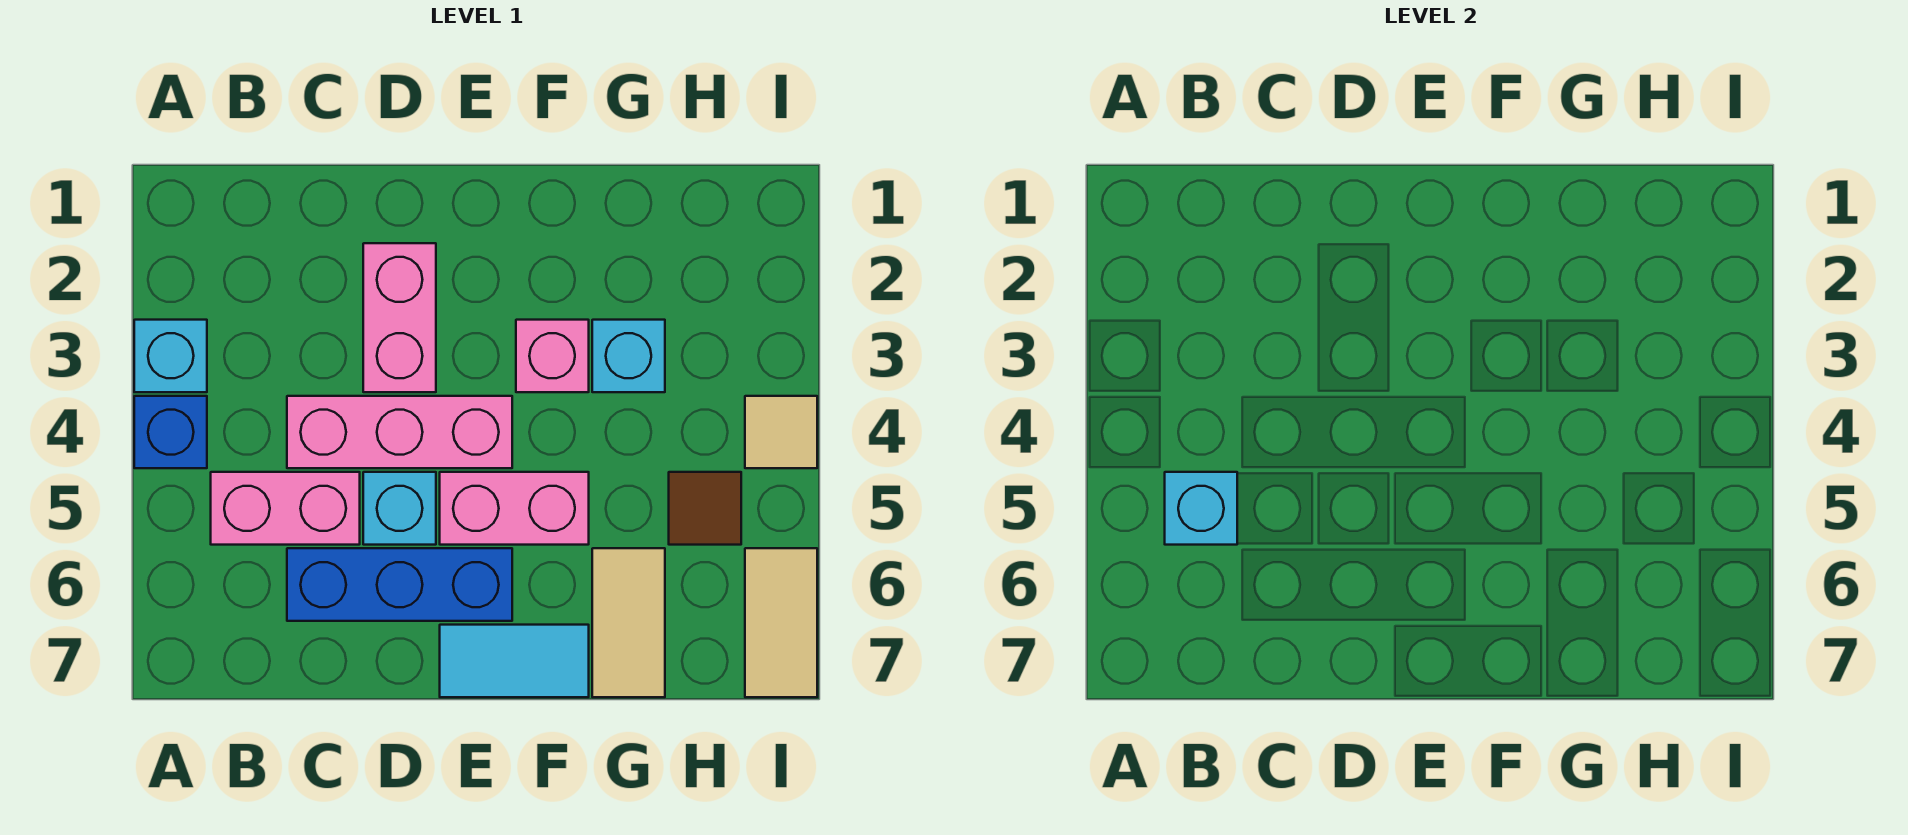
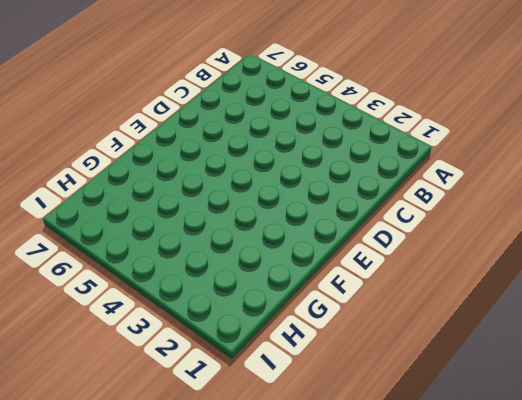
none -> cyan brick A3 level 1
none -> blue brick A4 level 1
none -> pink brick B5:C5 level 1

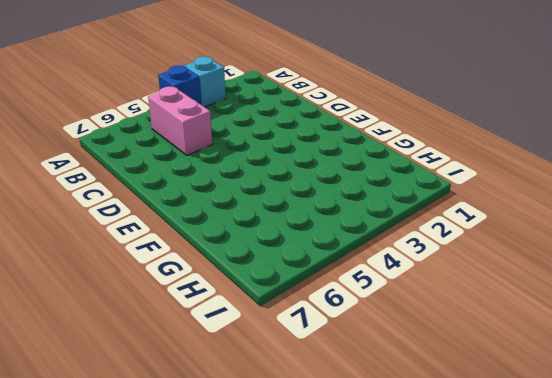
none -> pink brick C4:E4 level 1
none -> blue brick C6:E6 level 1
none -> pink brick D2:D3 level 1

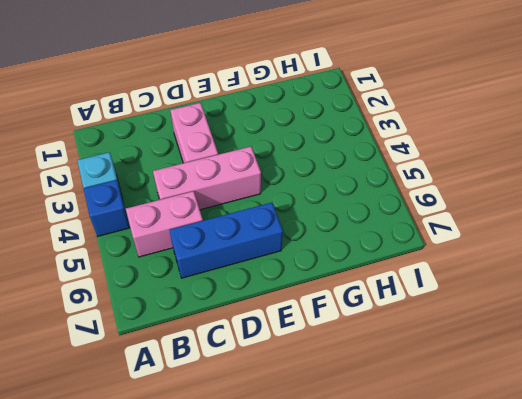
none -> cyan brick D5 level 1
none -> pink brick E5:F5 level 1
none -> cyan tile E7:F7 level 1

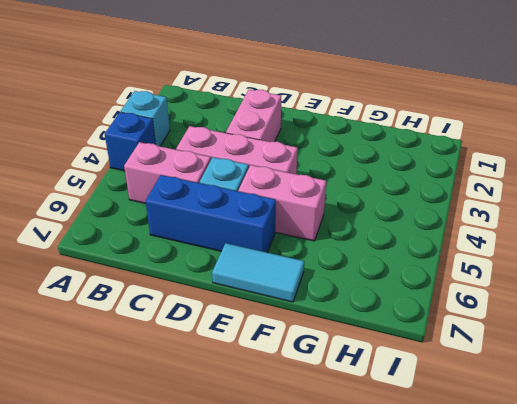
none -> pink brick F3 level 1
none -> cyan brick G3 level 1
none -> tan tile G6:G7 level 1

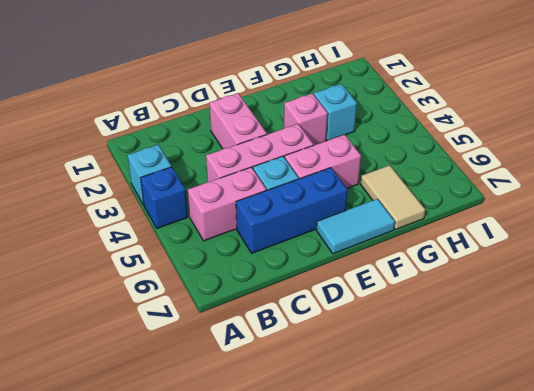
none -> brown tile H5 level 1
none -> tan tile I4 level 1
none -> tan tile I6:I7 level 1

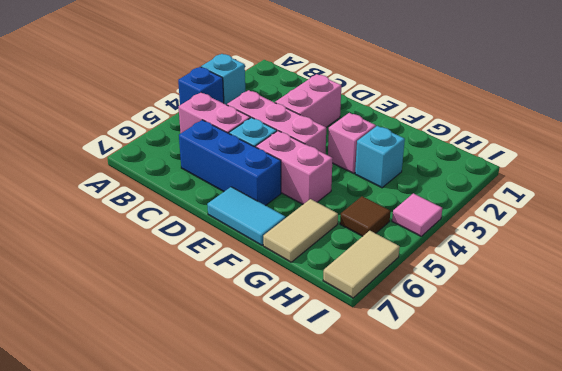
pink tile I4 level 1 -> tan tile I4 level 1
none -> cyan brick B5 level 2

